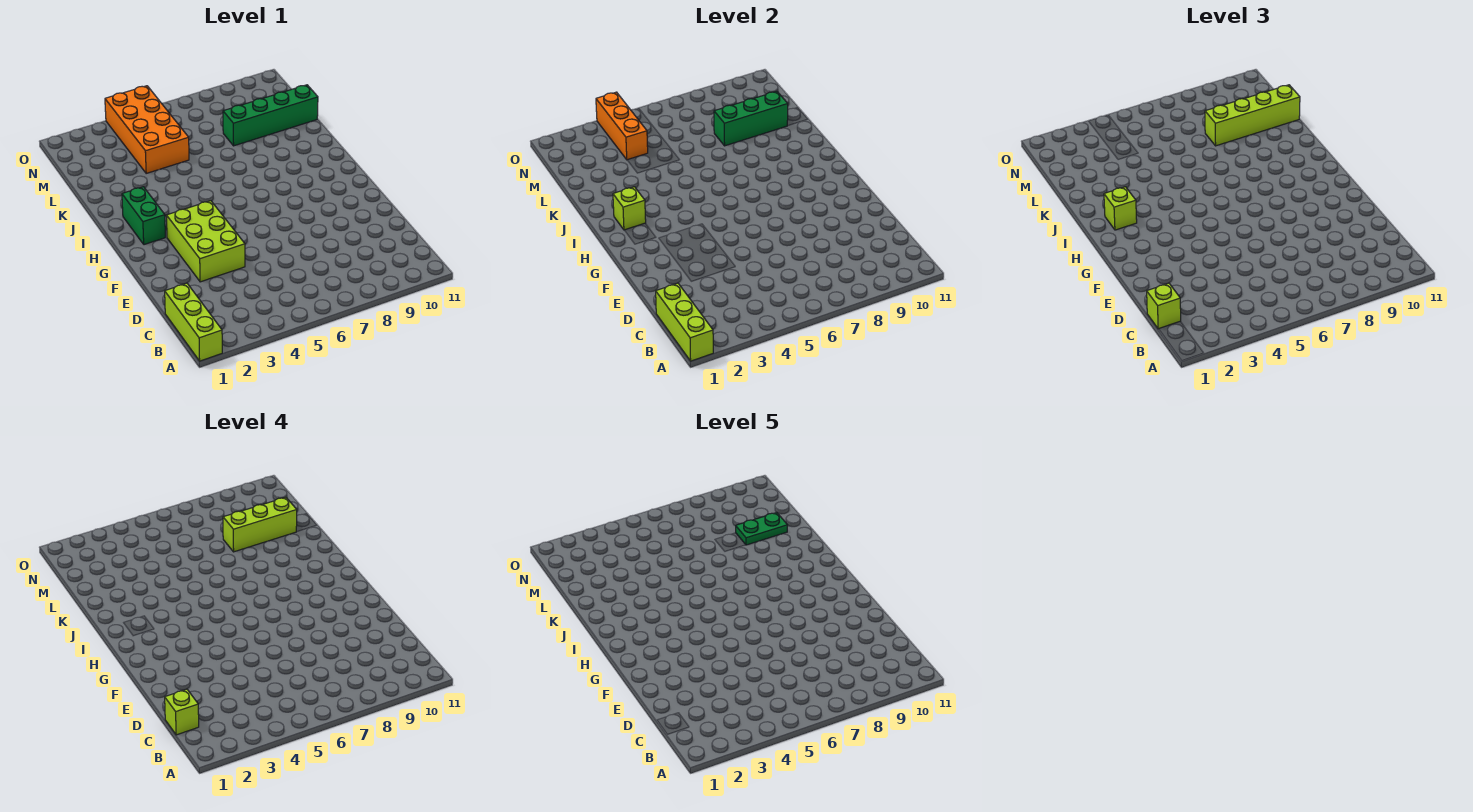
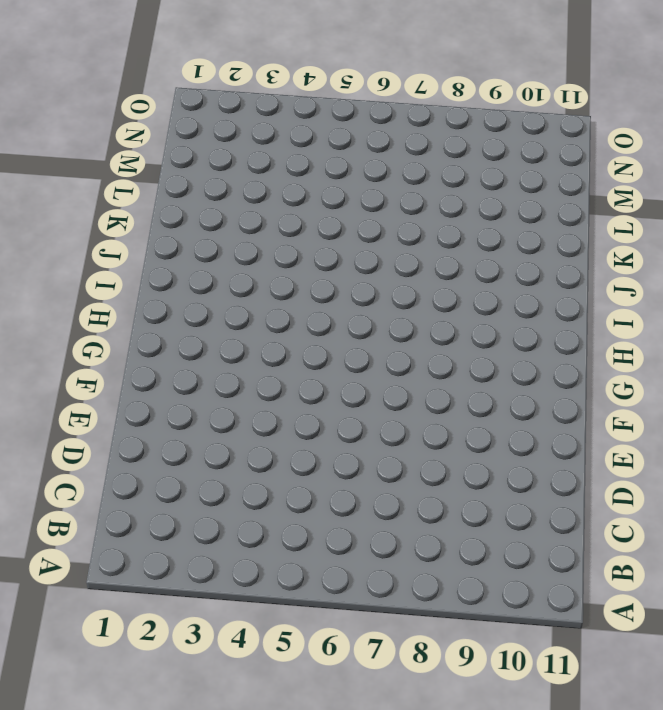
none -> lime brick A1:C1 level 1
none -> lime brick E3:G4 level 1
none -> green brick H2:I2 level 1

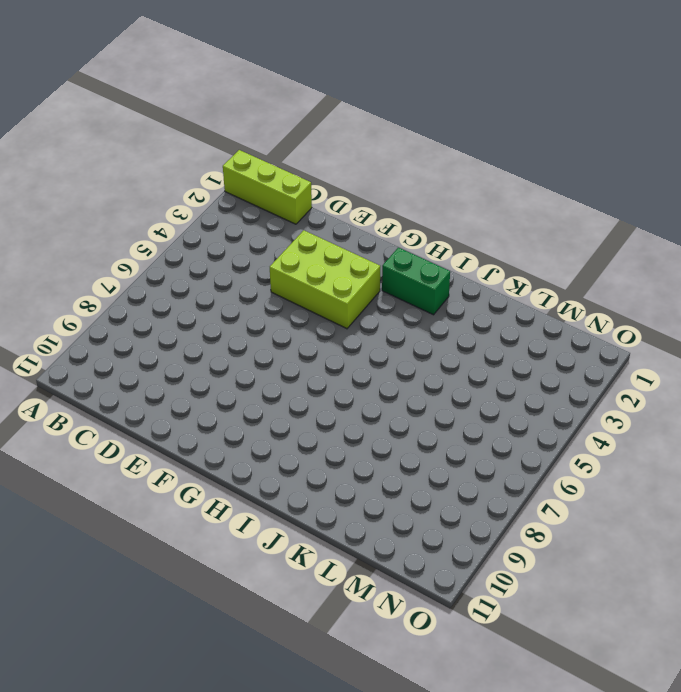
none -> orange brick L4:O5 level 1
none -> green brick L8:L11 level 1
none -> lime brick A1:C1 level 2

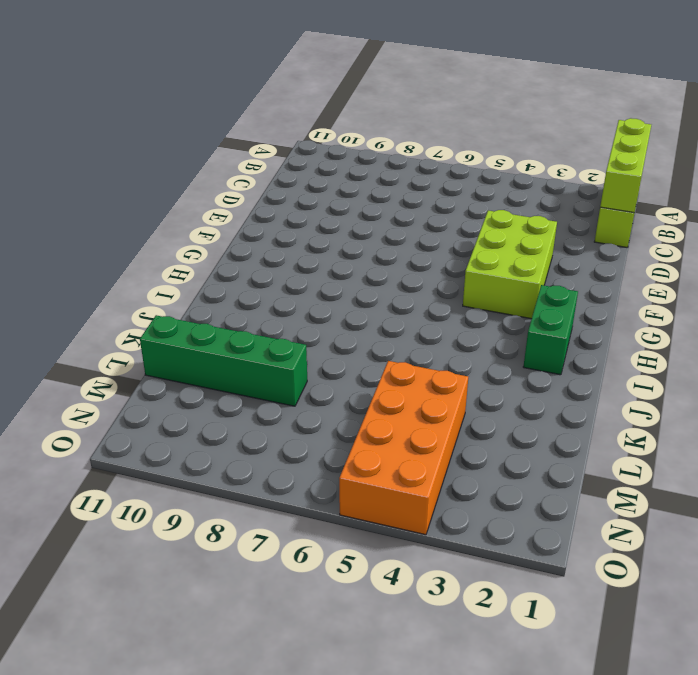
none -> lime brick I2 level 2
none -> green brick L8:L10 level 2
none -> orange brick M4:O4 level 2

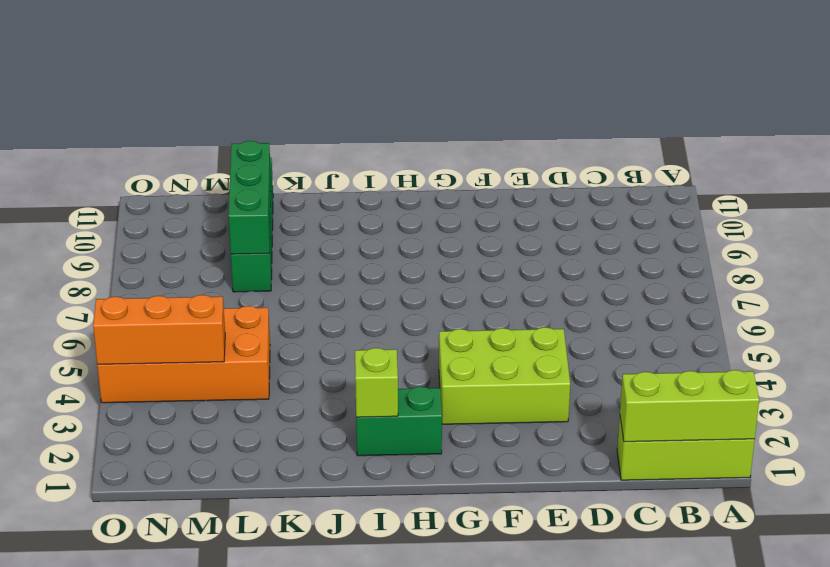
none -> lime brick C1 level 3
none -> lime brick I2 level 3
none -> lime brick L8:L11 level 3

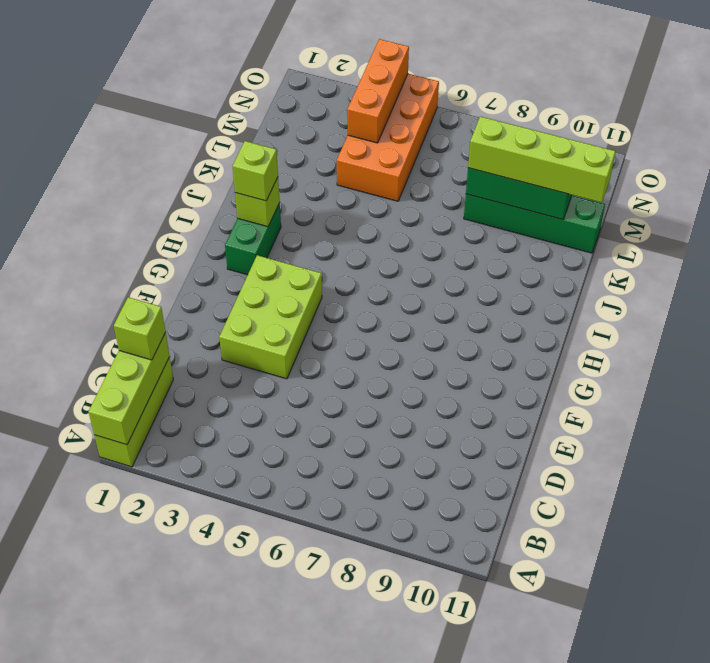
none -> lime brick C1 level 4
none -> lime brick L8:L10 level 4
none -> green plate L9:L10 level 5

